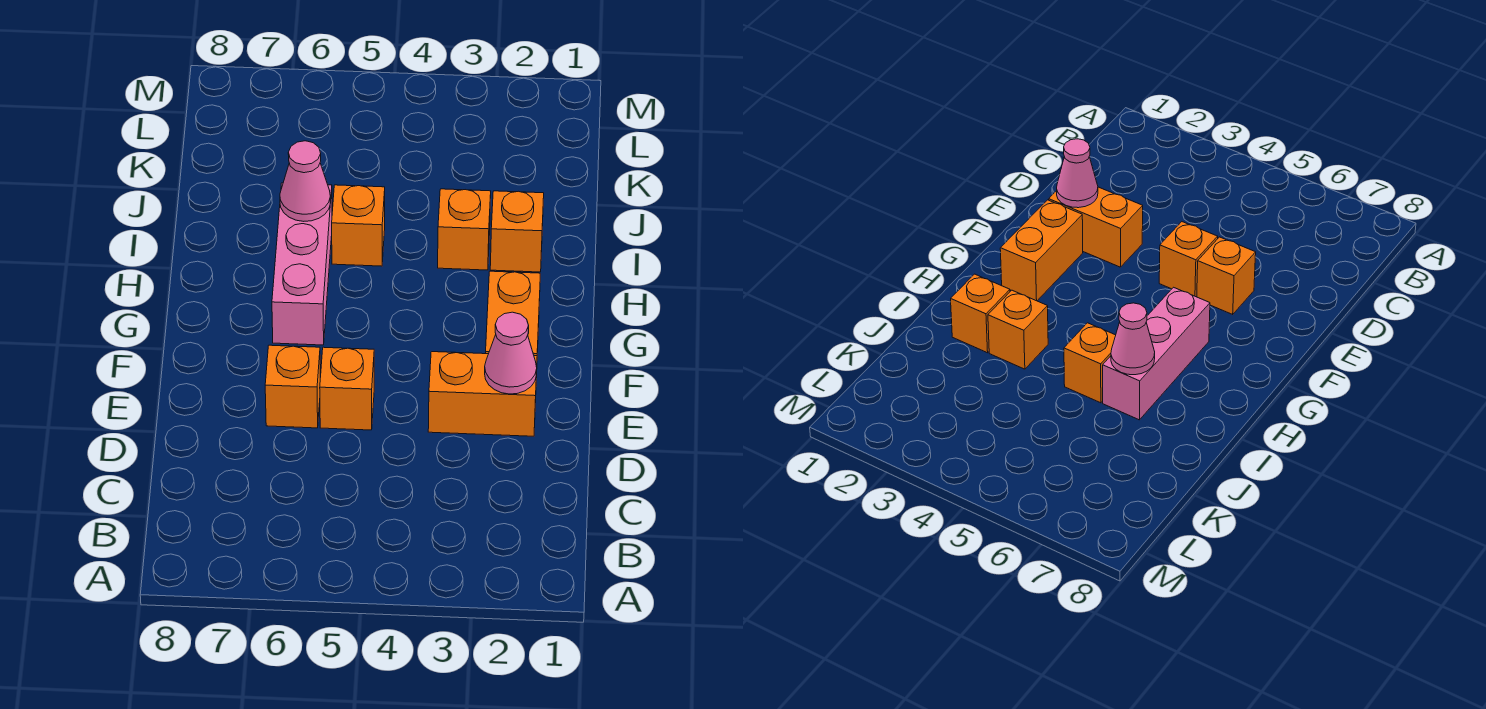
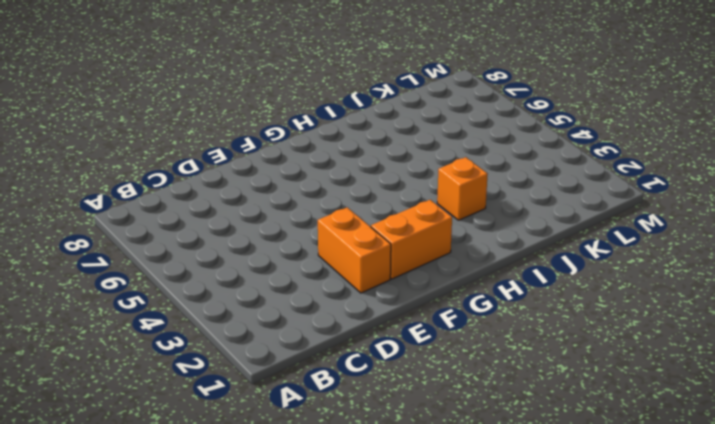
none -> orange brick E5 level 1
none -> orange brick E6 level 1

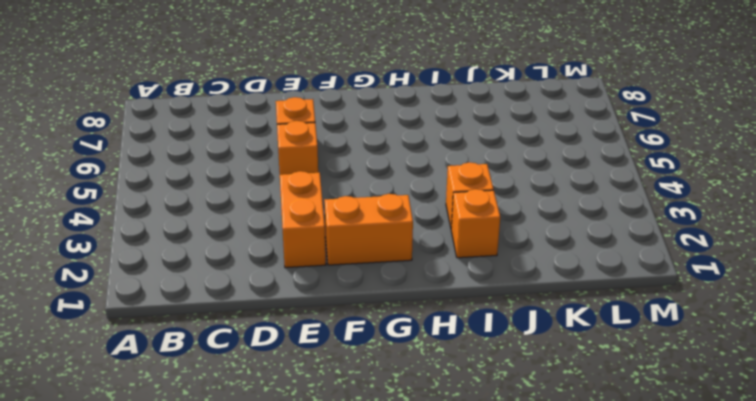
none -> pink brick G6:I6 level 1
none -> orange brick I5 level 1

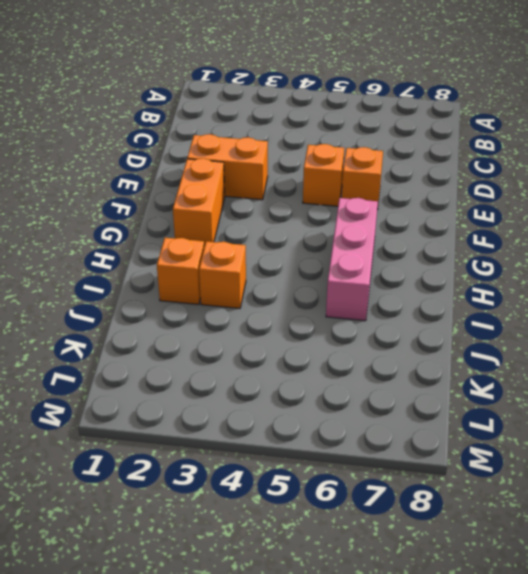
none -> orange brick I5 level 1
none -> pink cone E2 level 2

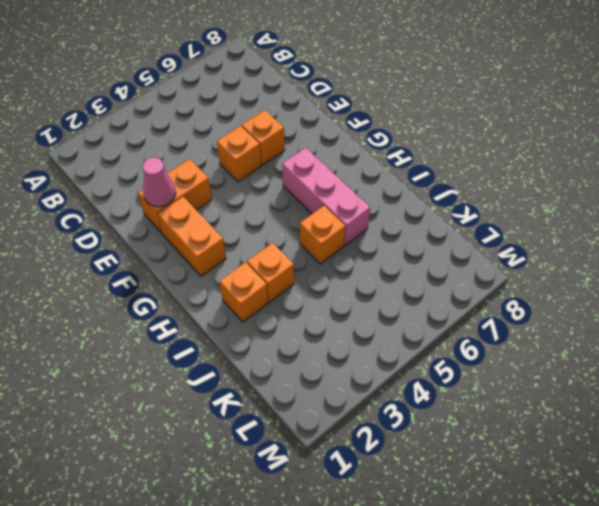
none -> pink cone I6 level 2

